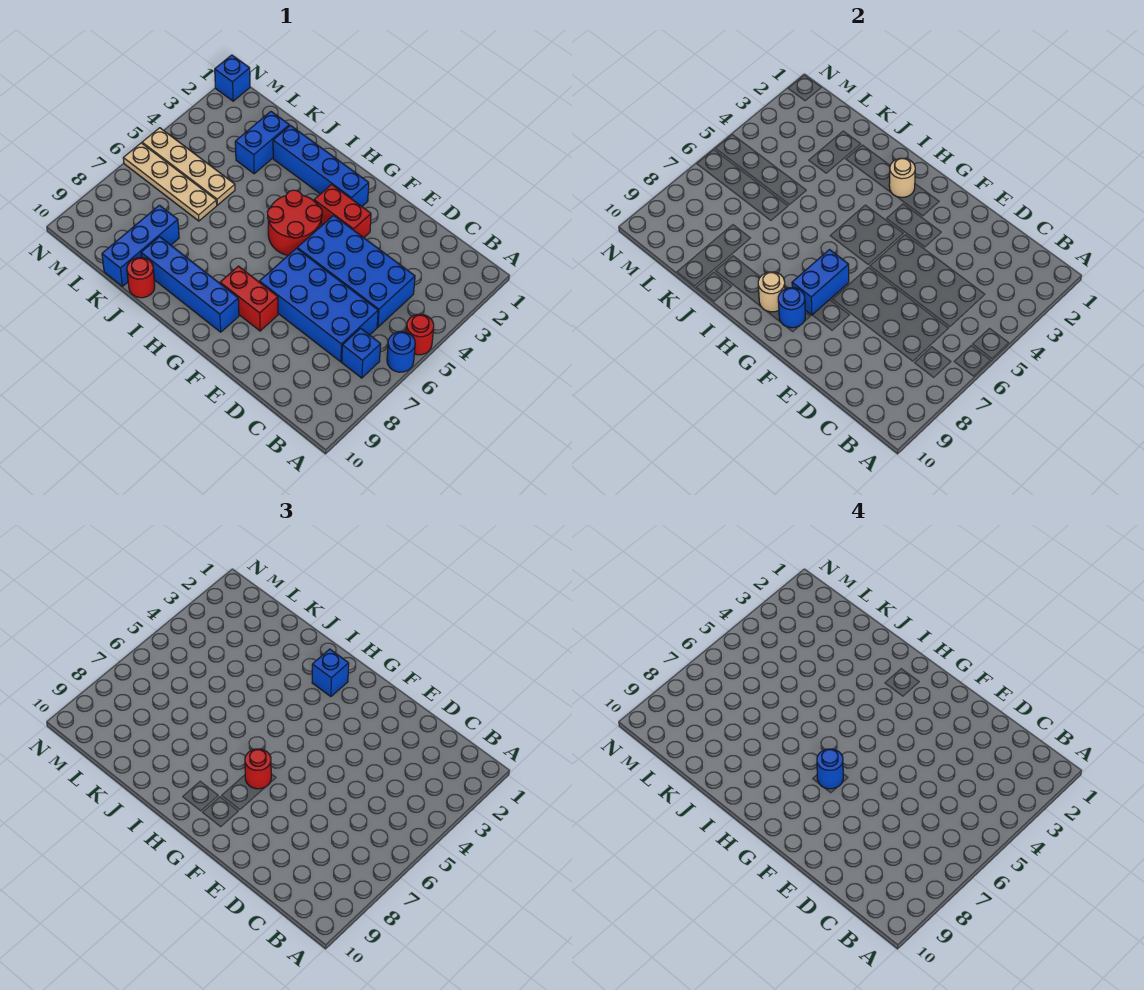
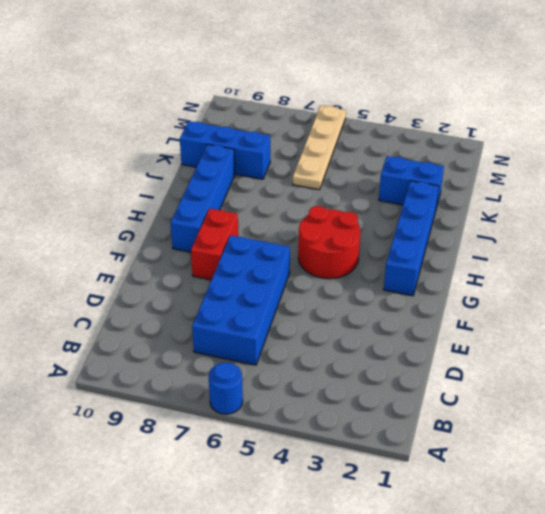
none -> red round brick A5 level 1
none -> blue brick B7 level 1
none -> blue brick C4:F5 level 1

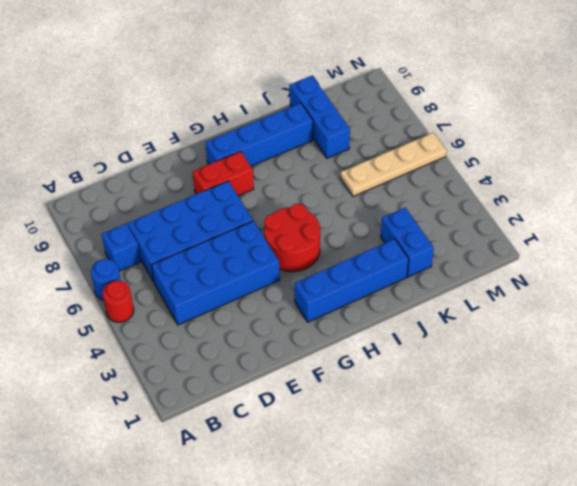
none -> red brick F3:G3 level 1
none -> red round brick J10 level 1
none -> tan plate K5:N5 level 1

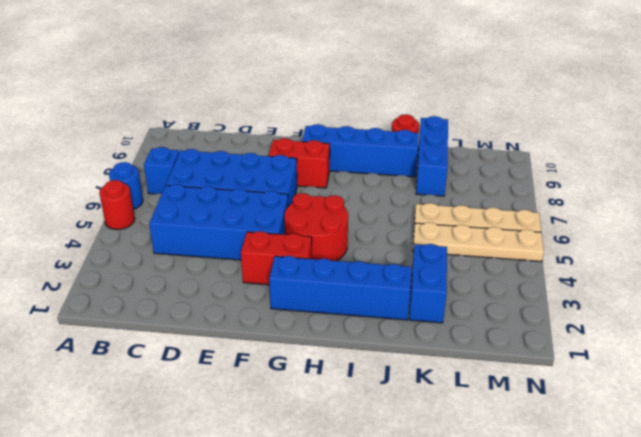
none -> blue brick N1 level 1
none -> blue brick G7:G8 level 2
none -> blue round brick G9 level 2

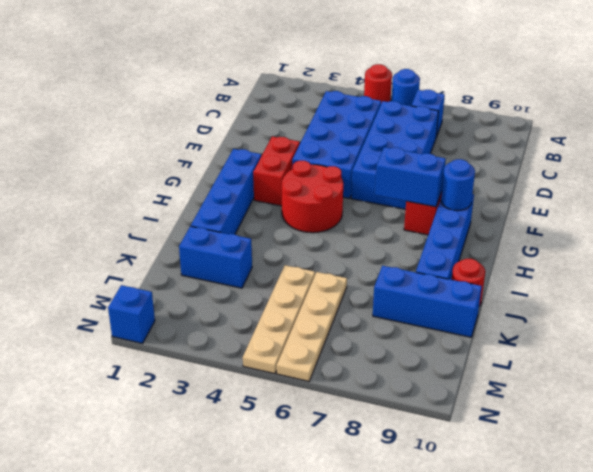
none -> tan round brick H2 level 2
none -> tan round brick H9 level 2
none -> red round brick G7 level 3

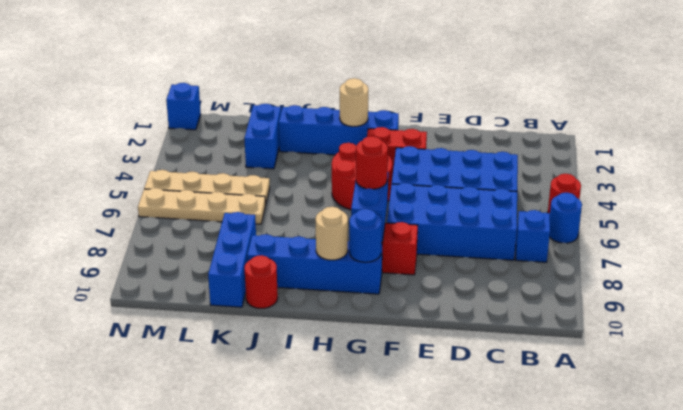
none -> blue brick H2 level 3
none -> blue round brick G7 level 4

